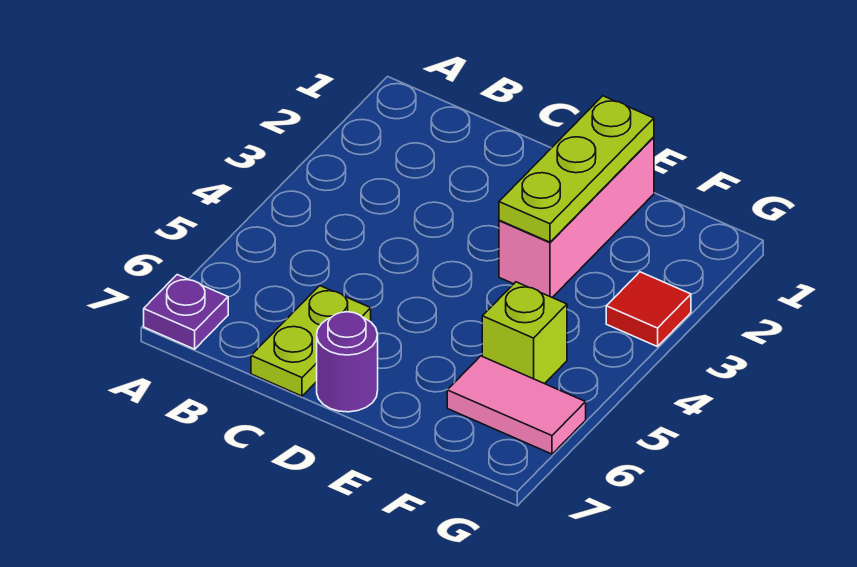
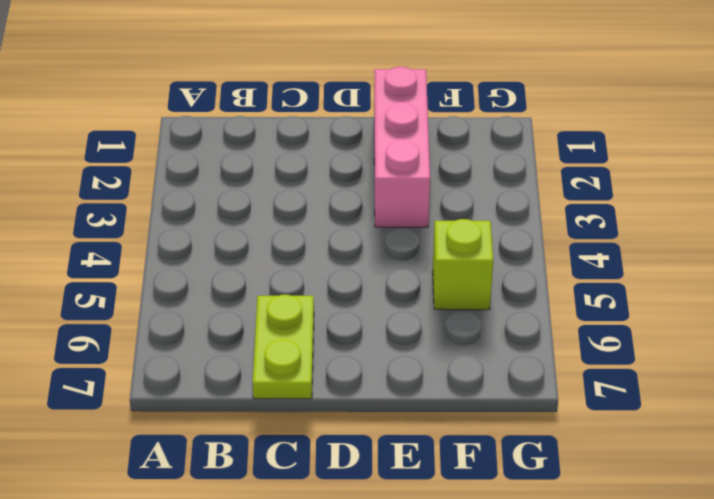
none -> purple plate A7 level 1
none -> purple round brick D7 level 1

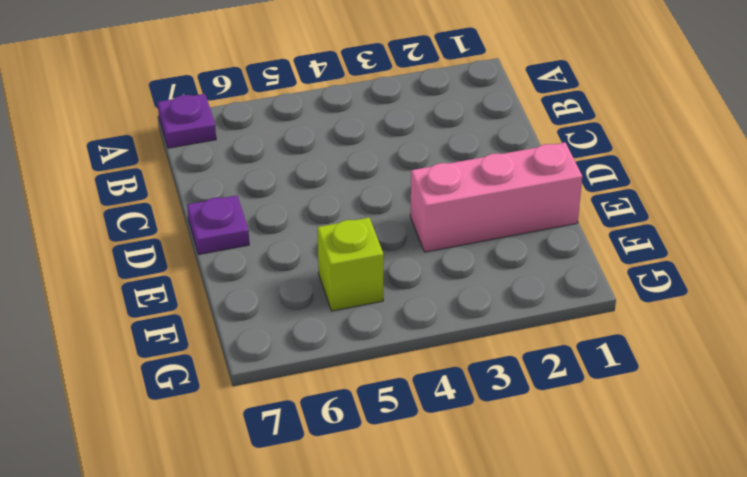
purple plate D7 level 1 -> purple round brick D7 level 1
none -> lime plate C6:C7 level 1
none -> pink tile F6:G6 level 1

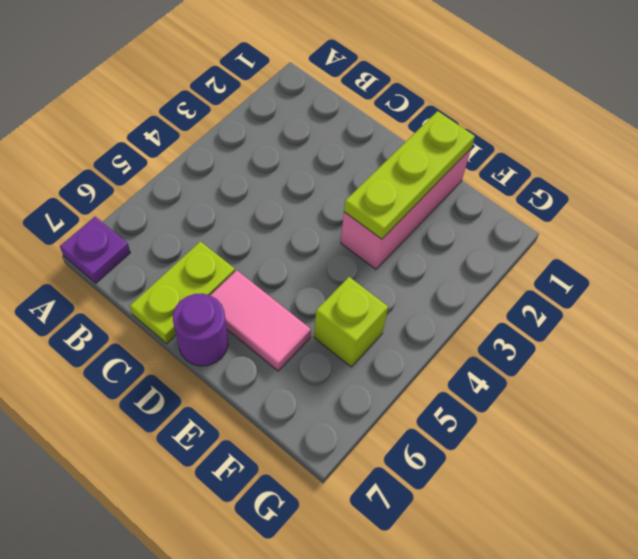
pink tile D6:E6 level 1 -> pink tile F6:G6 level 1
none -> red tile G3 level 1

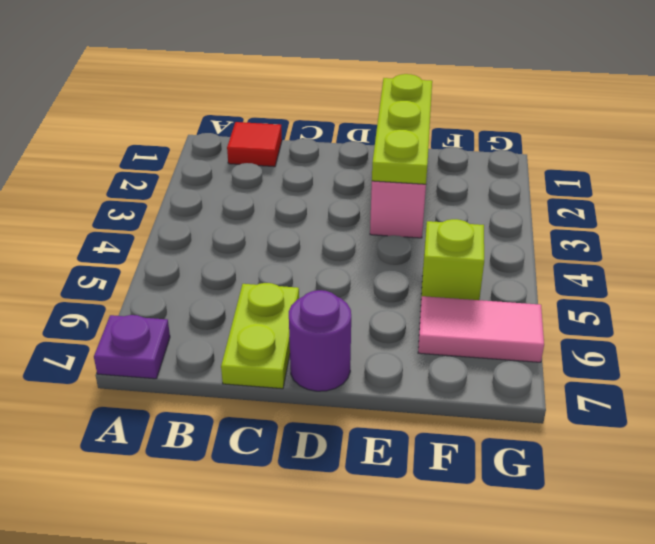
red tile B1 level 1 -> red tile G3 level 1

